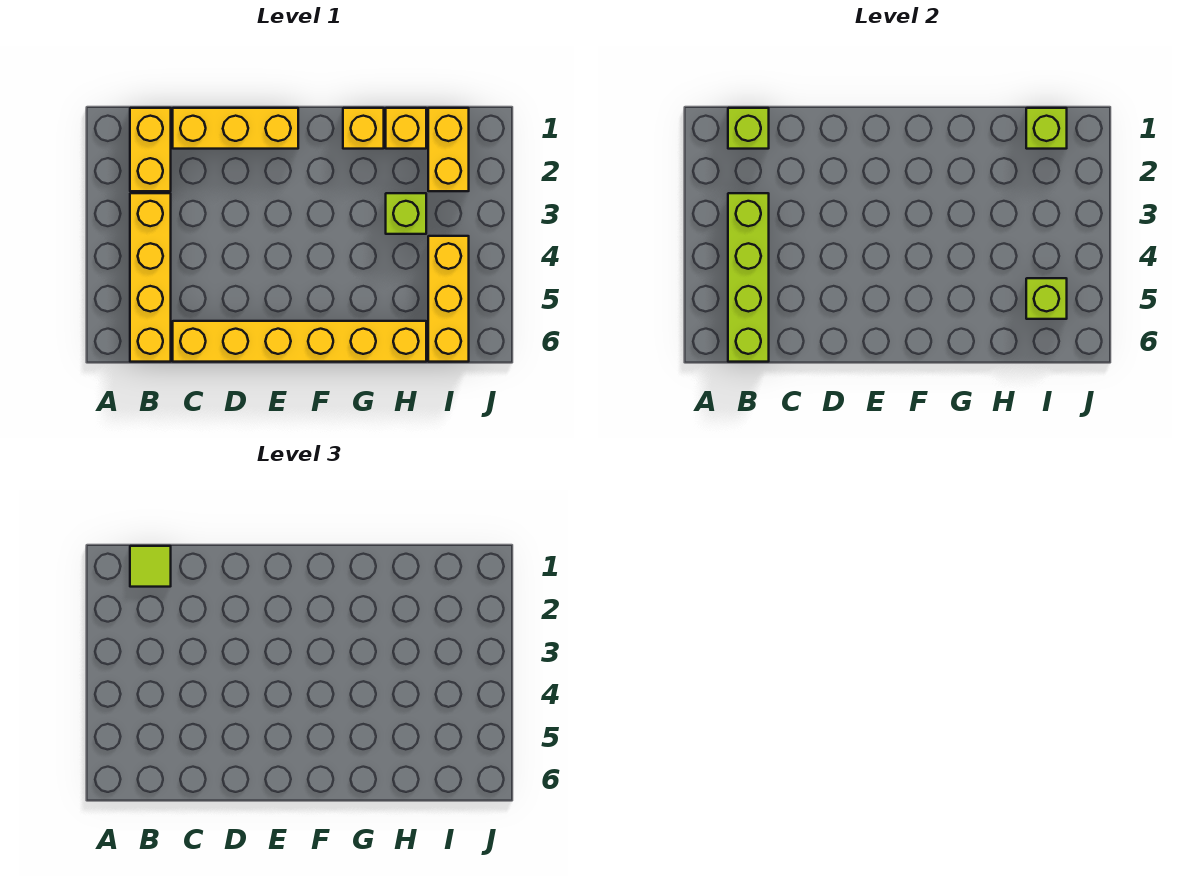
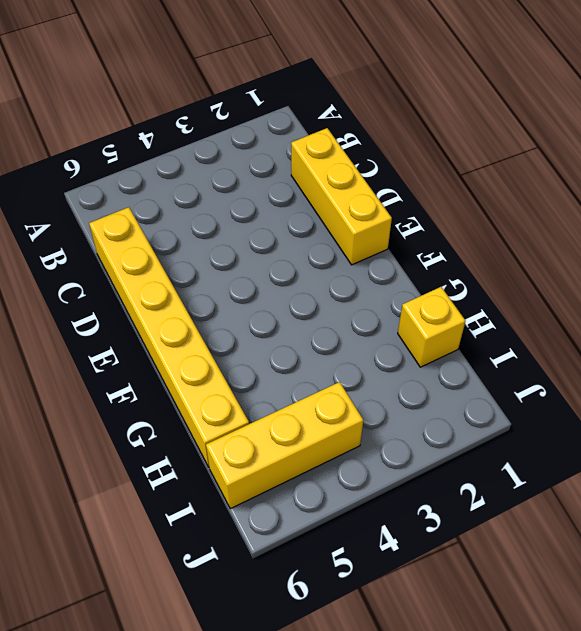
none -> yellow brick B1:B2 level 1
none -> yellow brick B3:B6 level 1
none -> yellow brick G1 level 1

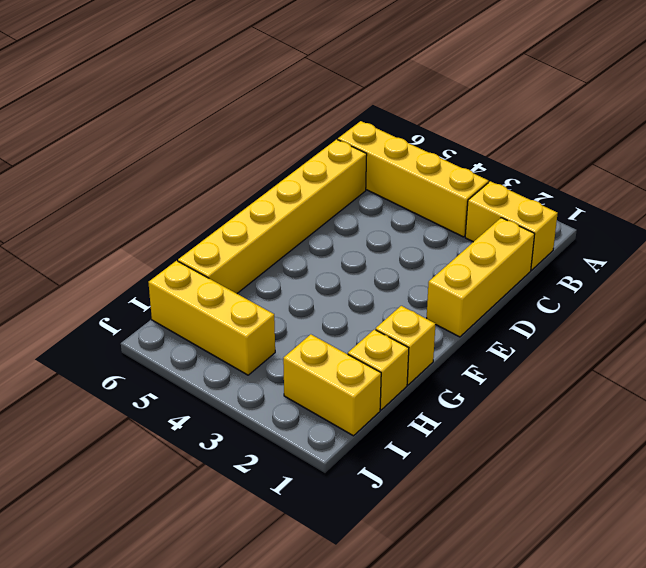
none -> lime brick H3 level 1
none -> lime brick B1 level 2
none -> lime brick B3:B6 level 2

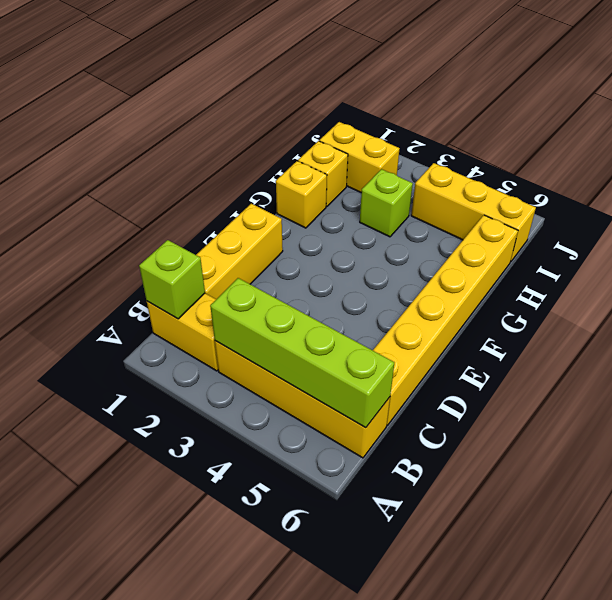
none -> lime brick I1 level 2
none -> lime brick I5 level 2
none -> lime tile B1 level 3

